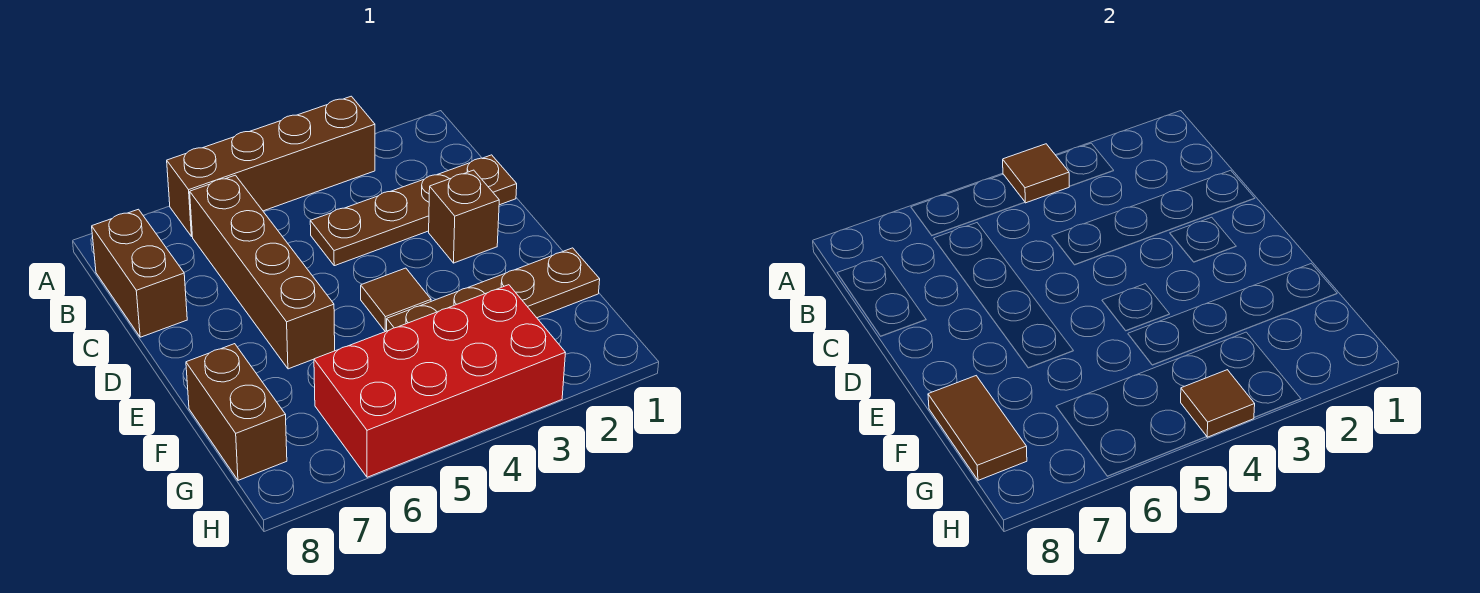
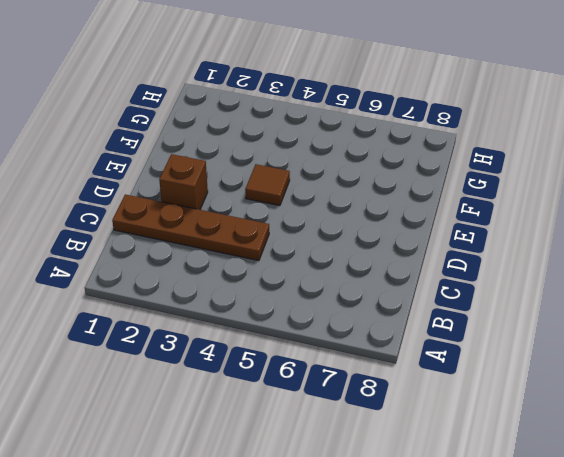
none -> brown brick A3:A6 level 1
none -> brown brick B6:E6 level 1
none -> brown brick B8:C8 level 1

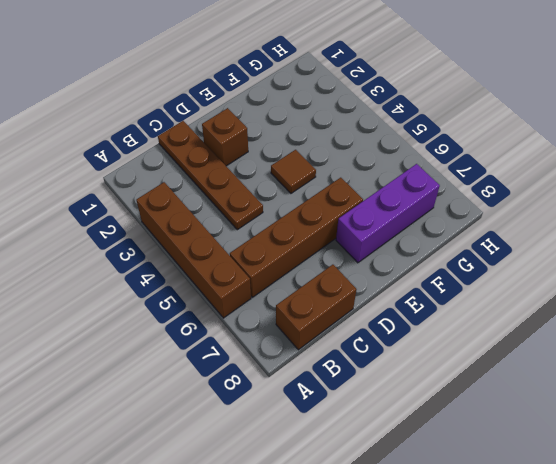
purple brick E7:G7 level 1 -> none
none -> brown plate F1:F4 level 1
none -> brown brick F8:G8 level 1
none -> red brick G3:H6 level 1

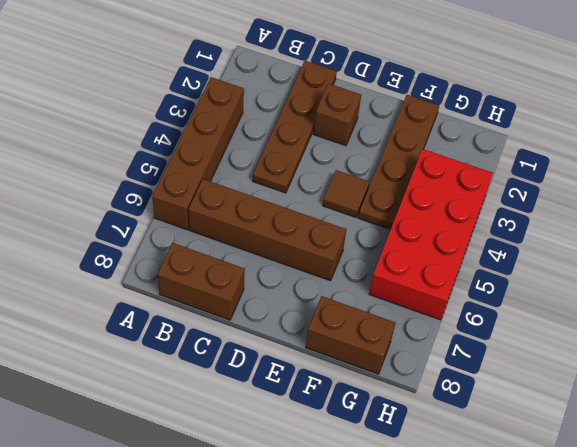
none -> brown tile A4 level 2
none -> brown tile F8:G8 level 2
none -> brown tile H4 level 2

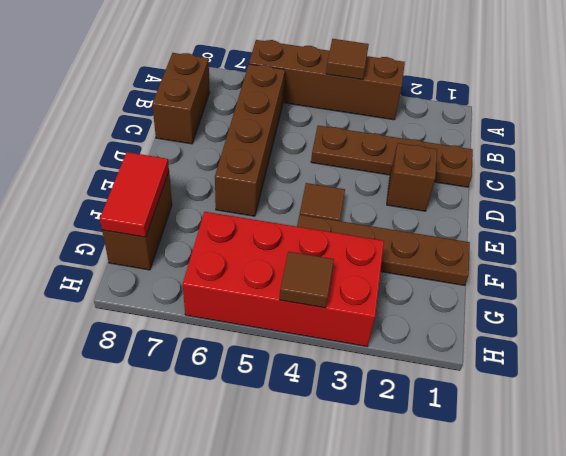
red tile F8:G8 level 2 -> brown tile F8:G8 level 2

